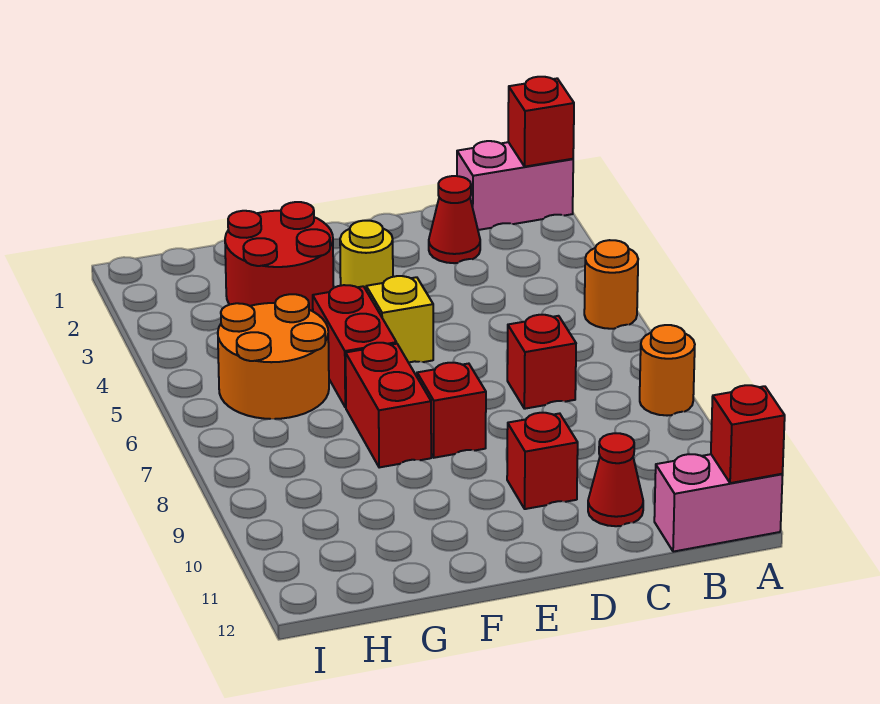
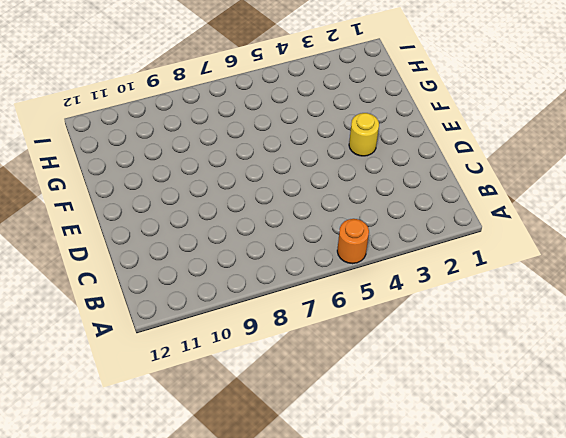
none -> pink brick A1:B1 level 1
none -> orange round brick A8 level 1
none -> pink brick A12:B12 level 1

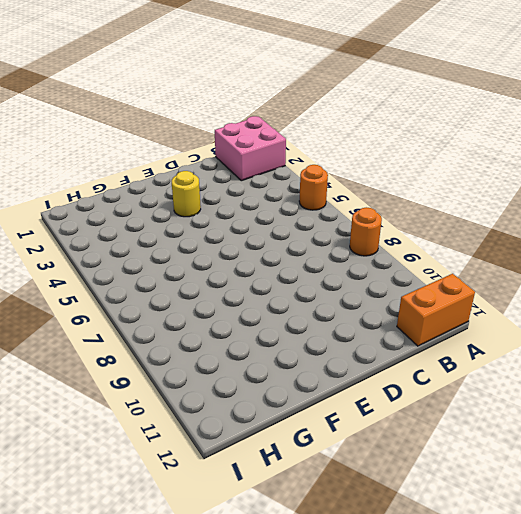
pink brick A1:B2 level 1 -> pink brick A1:B1 level 1
orange brick A12:B12 level 1 -> pink brick A12:B12 level 1
none -> red cone C2 level 1
none -> red brick C7 level 1
none -> red cone C11 level 1

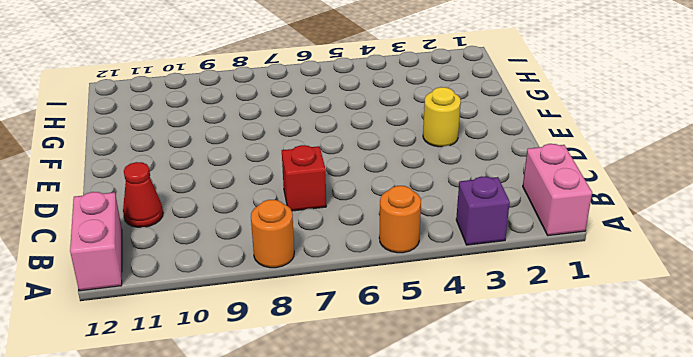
purple brick A3 level 1 -> none
none -> red cone C2 level 1
none -> red brick D10 level 1
none -> yellow brick E5 level 1

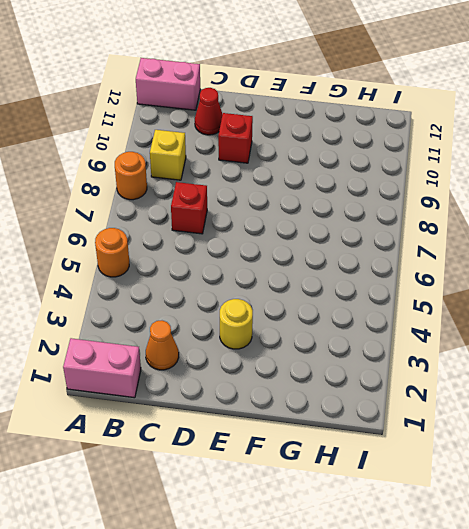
yellow brick B9 level 1 -> yellow brick E5 level 1
orange cone C2 level 1 -> red cone C2 level 1
none -> red brick E8 level 1
none -> red round brick F2:G3 level 1
none -> red brick F5:F6 level 1

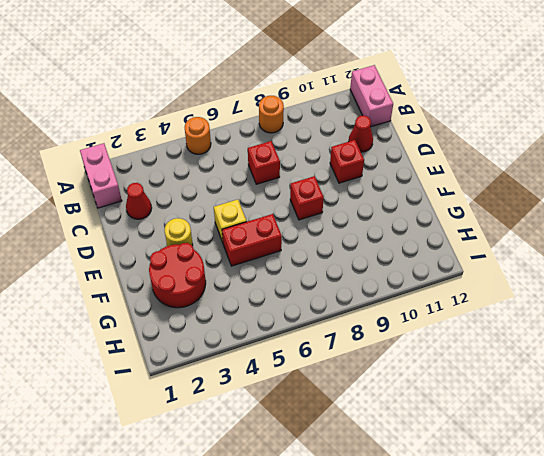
none -> red brick F7:F8 level 1
none -> orange round brick G5:H6 level 1
none -> red brick A1 level 2

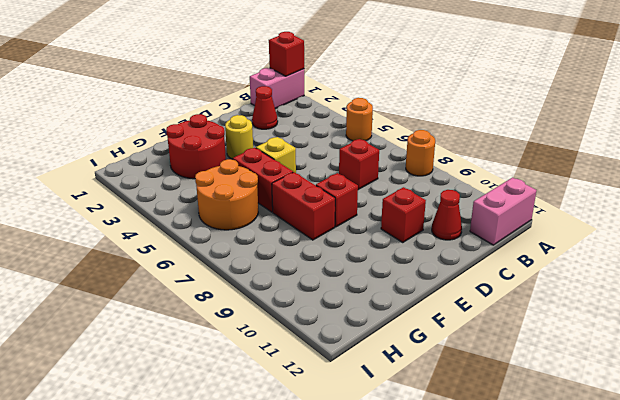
none -> red brick A12 level 2

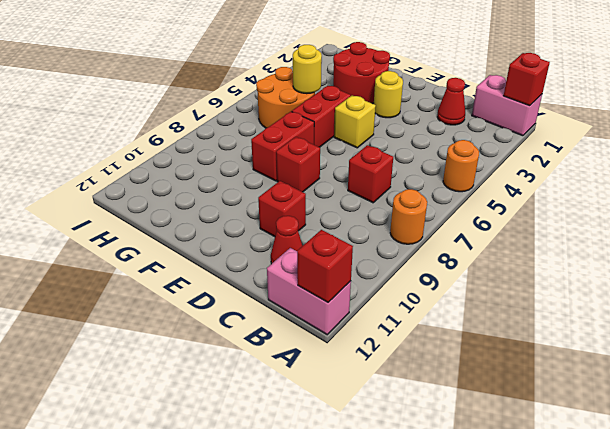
yellow round brick G5 level 2 -> none

